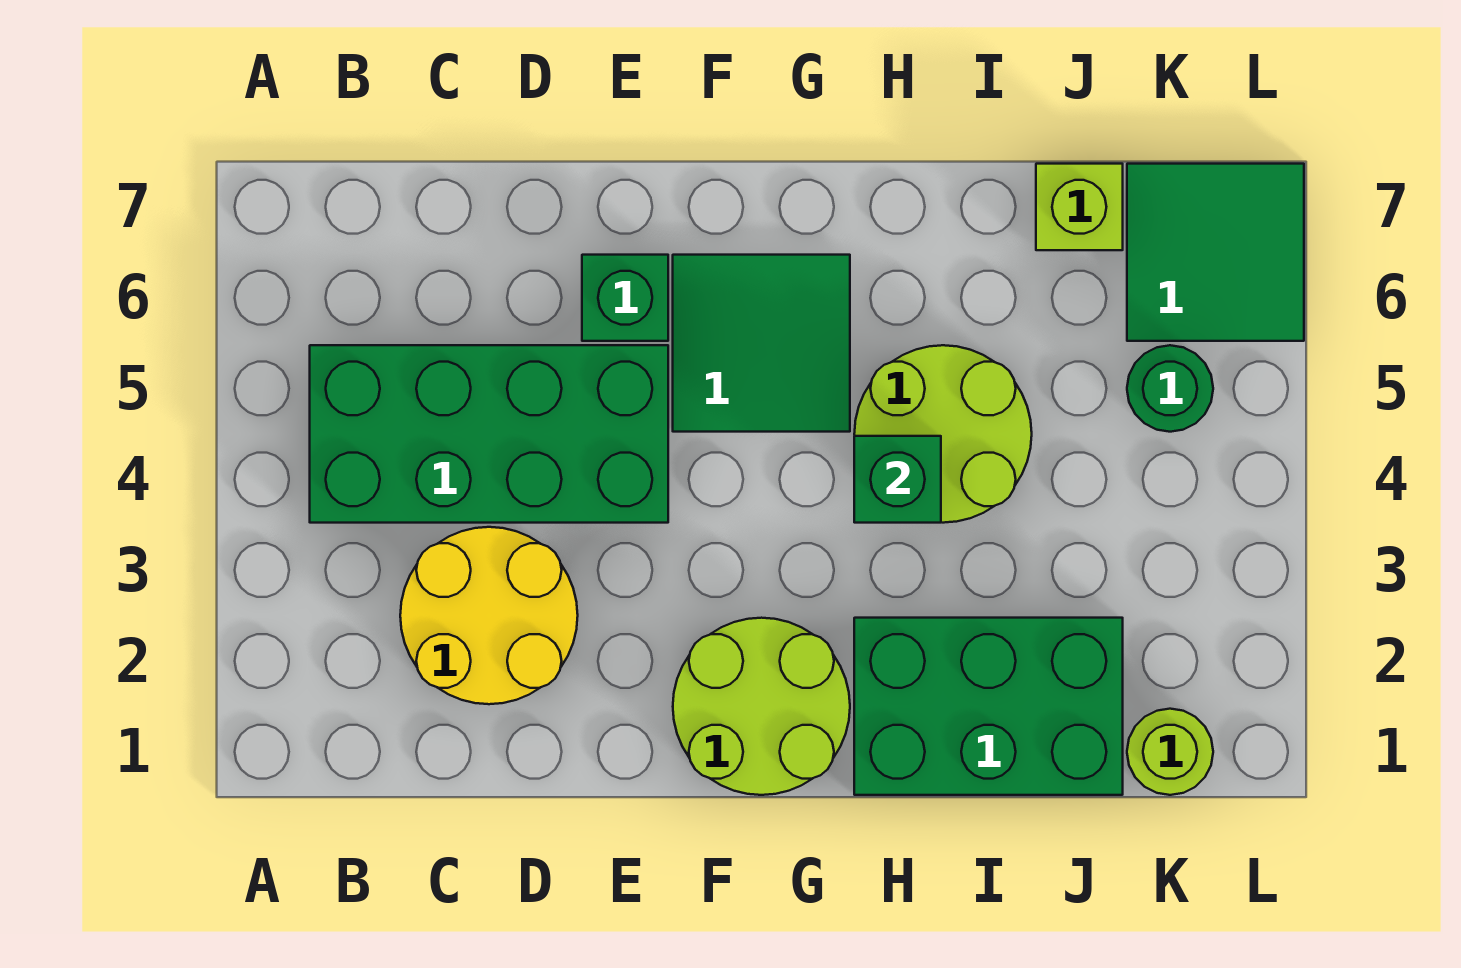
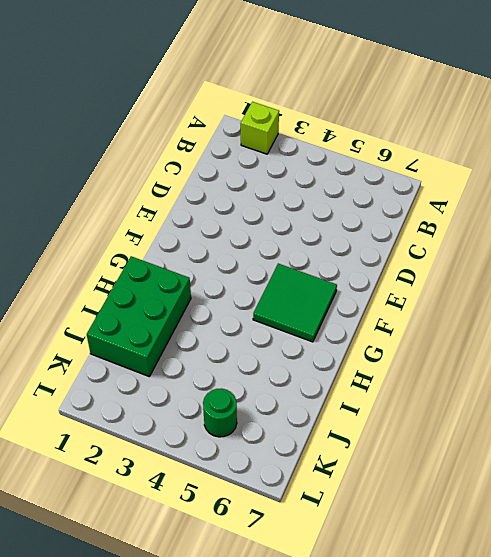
lime brick A2 level 1 -> lime brick J7 level 1
none -> green brick B4:E5 level 1
none -> yellow round brick C2:D3 level 1
none -> green brick E6 level 1

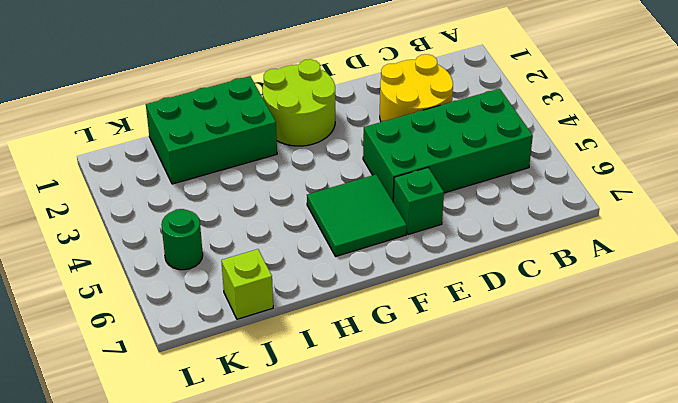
none -> lime round brick H4:I5 level 1
none -> lime round brick K1 level 1
none -> green tile K6:L7 level 1

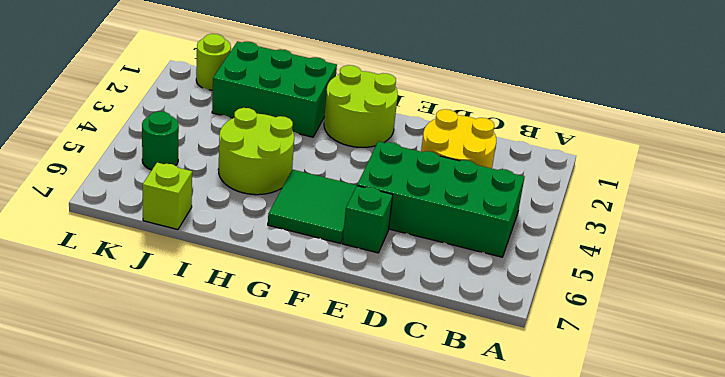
none -> green tile K6:L7 level 1
none -> green brick H4 level 2

